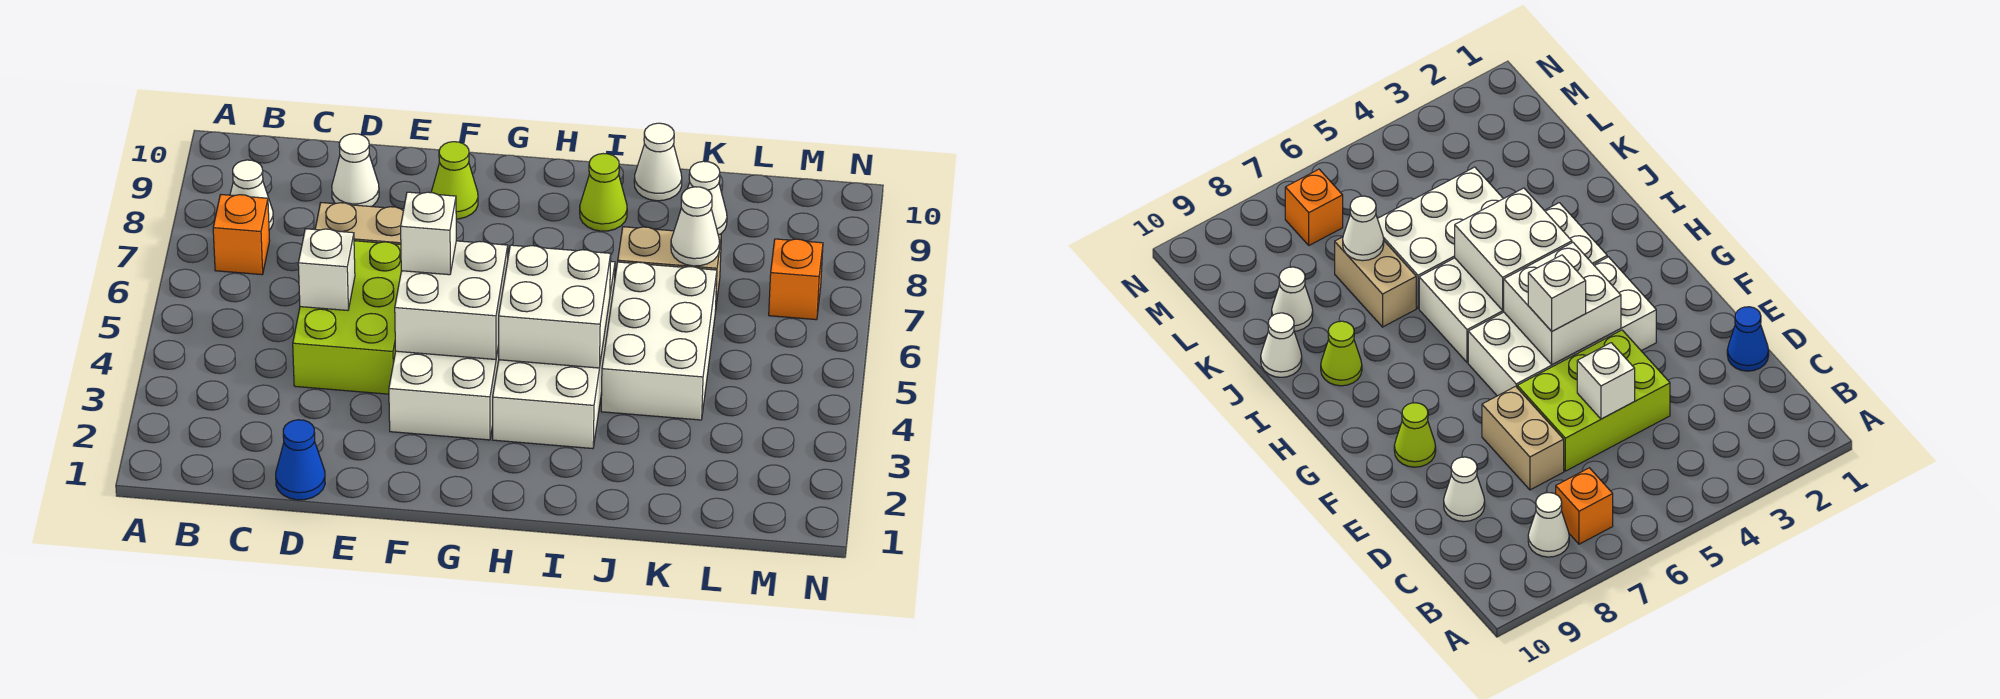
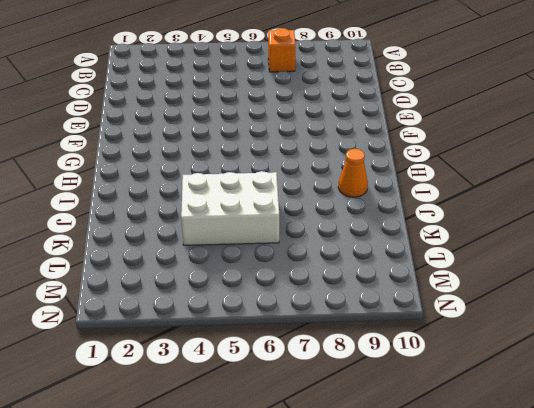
orange cone I9 level 1 -> lime cone I9 level 1
none -> white cone B8 level 1
none -> blue cone D1 level 1
none -> lime brick D4:E6 level 1

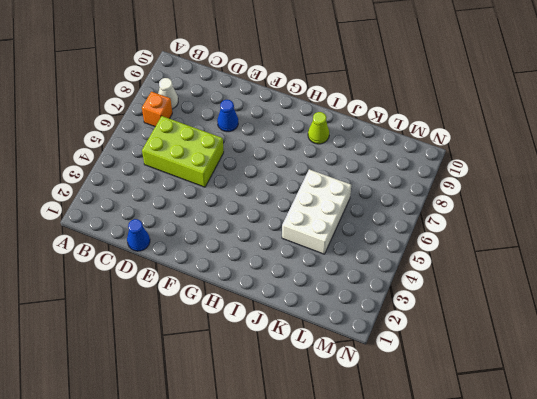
lime brick C5:E6 level 1 -> lime brick D4:E6 level 1
blue cone E8 level 1 -> none
none -> tan brick D7:E7 level 1
none -> white cone D9 level 1
none -> white brick F3:G6 level 1

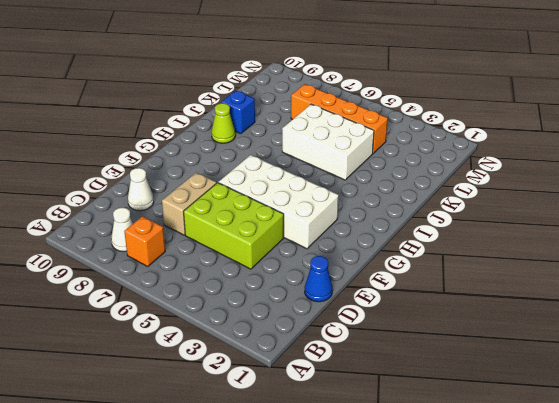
blue brick J9 level 1 -> none
orange brick L4:L7 level 1 -> none
none -> lime cone F9 level 1
none -> white brick H3:I6 level 1
none -> tan brick J7:K7 level 1

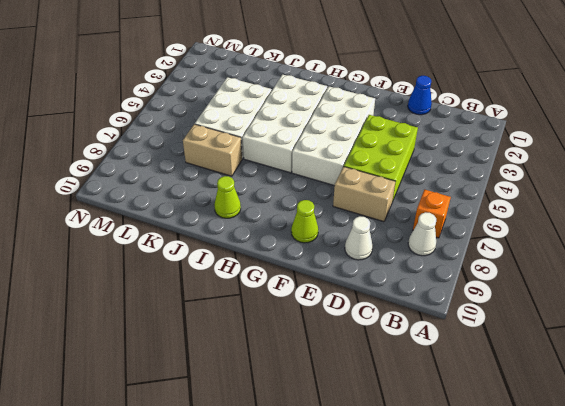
none -> white cone J10 level 1
none -> white cone K9 level 1
none -> orange brick M7 level 1

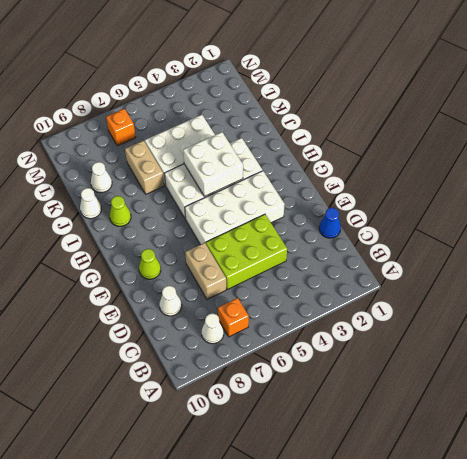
none -> white brick D5 level 2
none -> white brick F4:G5 level 2
none -> white cone K7 level 2

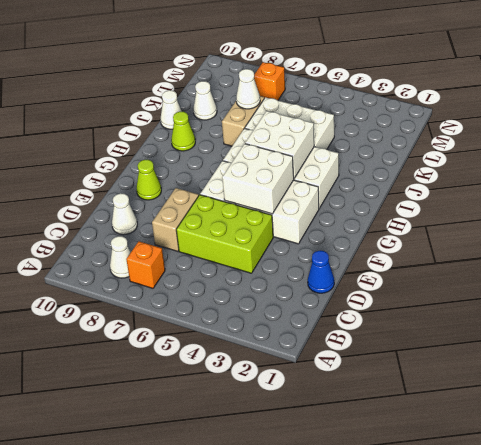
none -> white brick D5 level 2
none -> white brick F5 level 3

